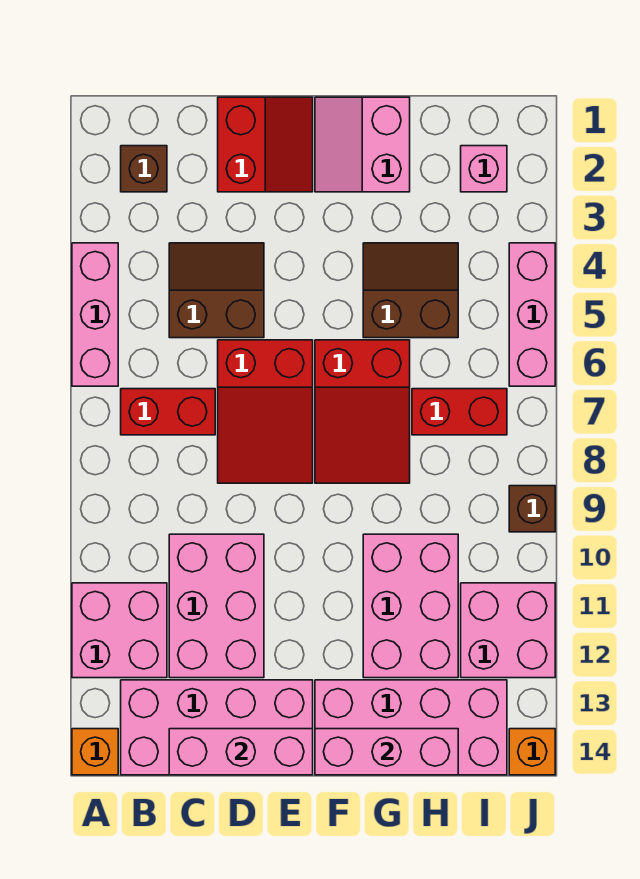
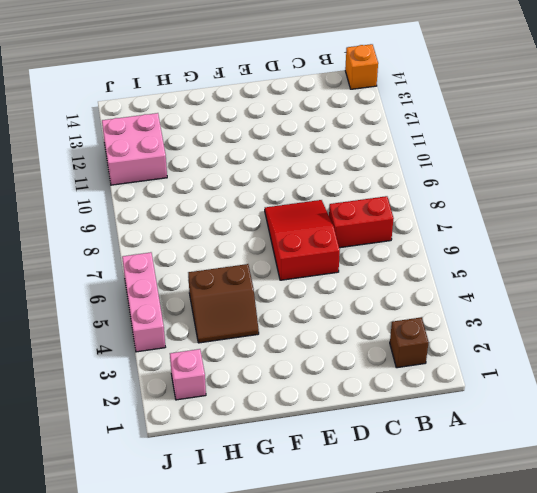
none -> pink brick A4:A6 level 1
none -> pink brick A11:B12 level 1
none -> pink brick B13:E14 level 1

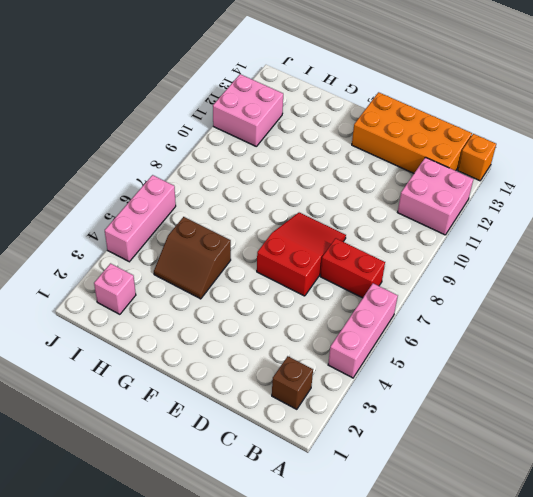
orange brick B13:E14 level 1 -> pink brick B13:E14 level 1
none -> brown slope C4:D5 level 1 top 5
none -> pink brick C10:D12 level 1
none -> red slope D1:E2 level 1 top D

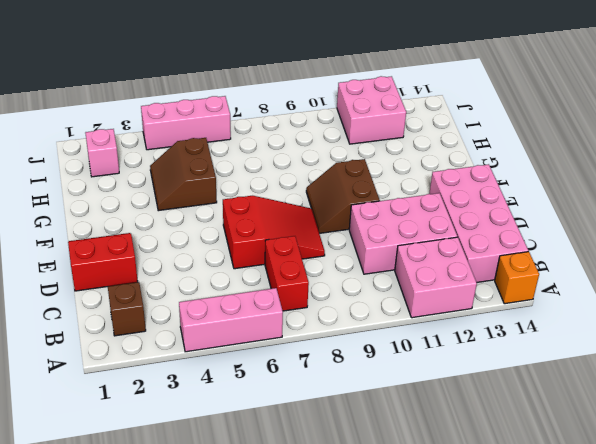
brown slope E9:F10 level 1 top 10 -> brown slope C4:D5 level 1 top 5
none -> pink slope F1:G2 level 1 top G
none -> red slope F6:G8 level 1 top 6
none -> pink brick F13:I14 level 1

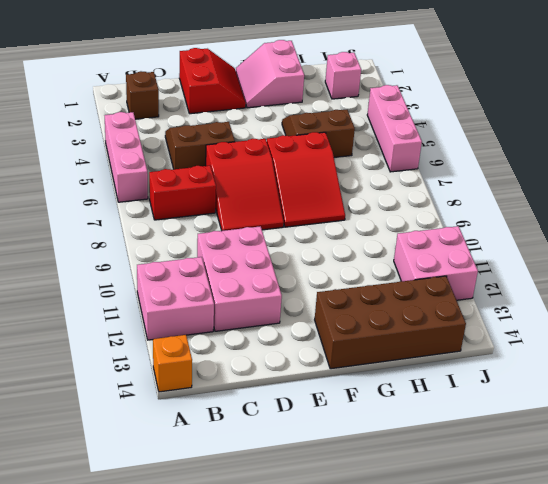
brown brick F13:I14 level 1 -> pink brick F13:I14 level 1
none -> pink brick B13:E14 level 1
none -> pink brick G10:H12 level 1
none -> red brick H7:I7 level 1

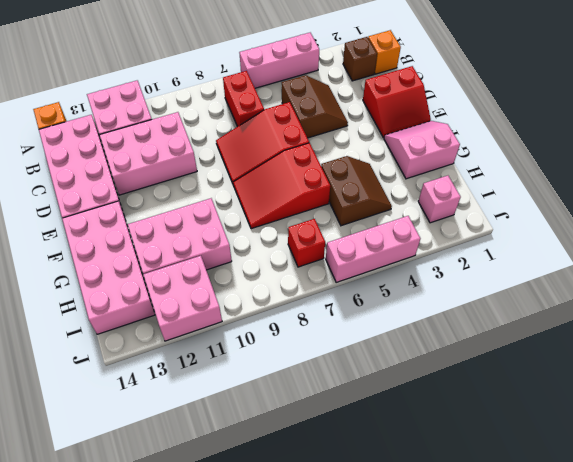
orange brick B1 level 1 -> orange brick J14 level 1
red brick I7 level 1 -> red brick H7:I7 level 1
none -> brown brick J9 level 1
none -> pink brick C14:E14 level 2
none -> pink brick F14:H14 level 2

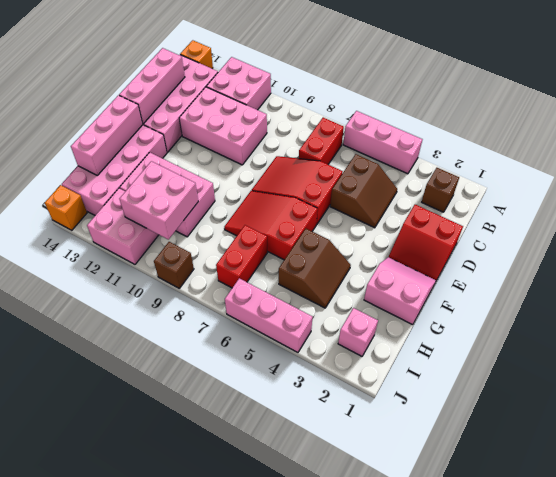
pink brick H10:I11 level 2 -> none

